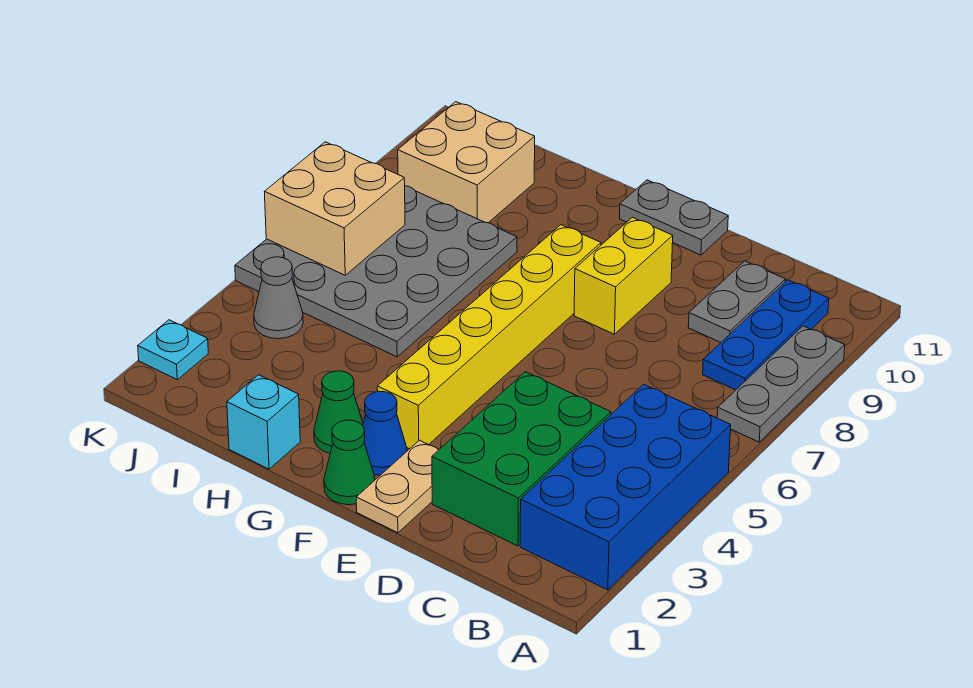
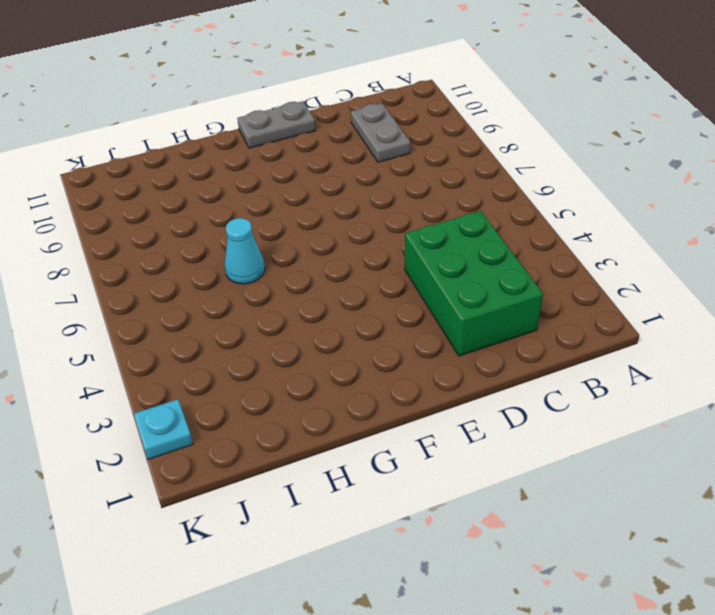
cyan cone H6 level 1 -> grey plate H5:K8 level 1
none -> blue brick A2:B5 level 1
none -> grey plate A7:A9 level 1
none -> blue plate B8:B10 level 1

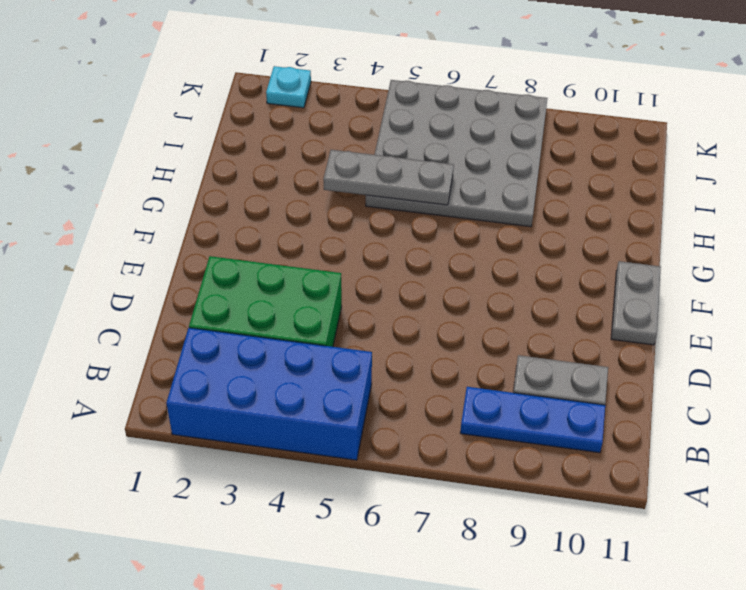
grey plate H4:H6 level 2 -> grey plate A7:A9 level 1
none -> tan plate E1:E2 level 1
none -> yellow brick E8:E9 level 1
none -> green cone F1 level 1

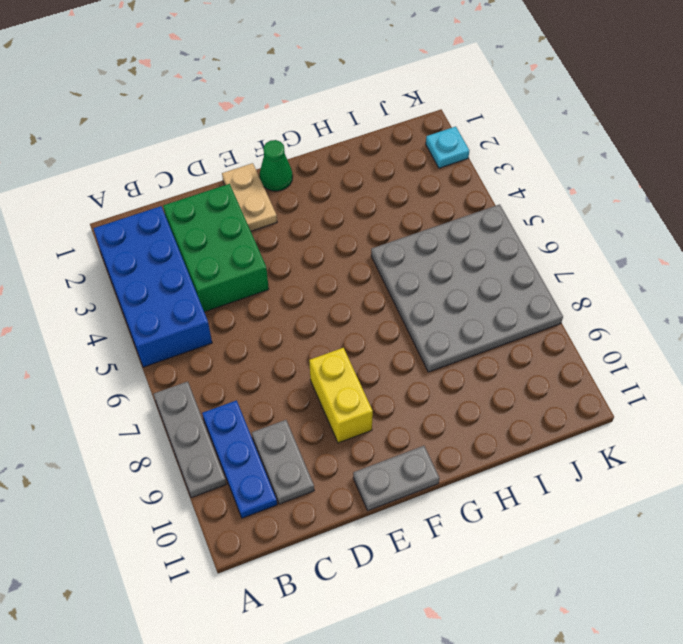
none -> blue cone F2 level 1
none -> yellow brick F3:F8 level 1
none -> green cone G2 level 1

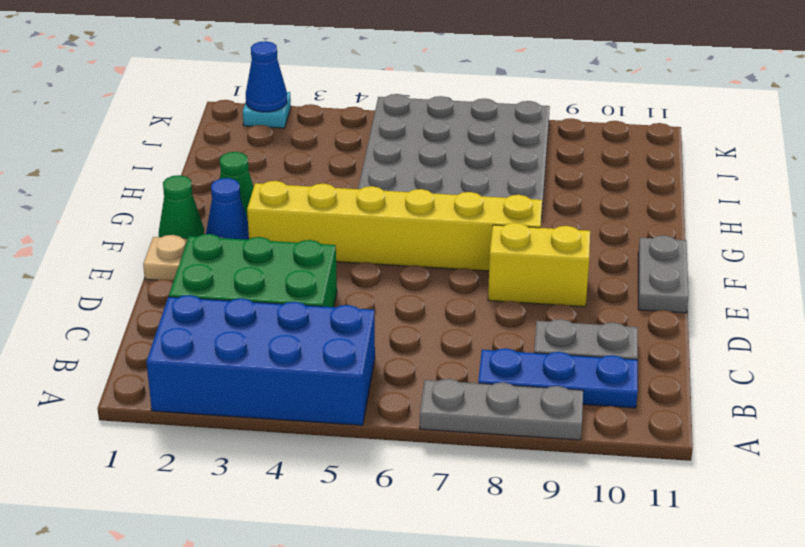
blue cone K2 level 2 -> none
none -> cyan brick H1 level 1
none -> tan brick I9:J10 level 1
none -> grey cone J4 level 1

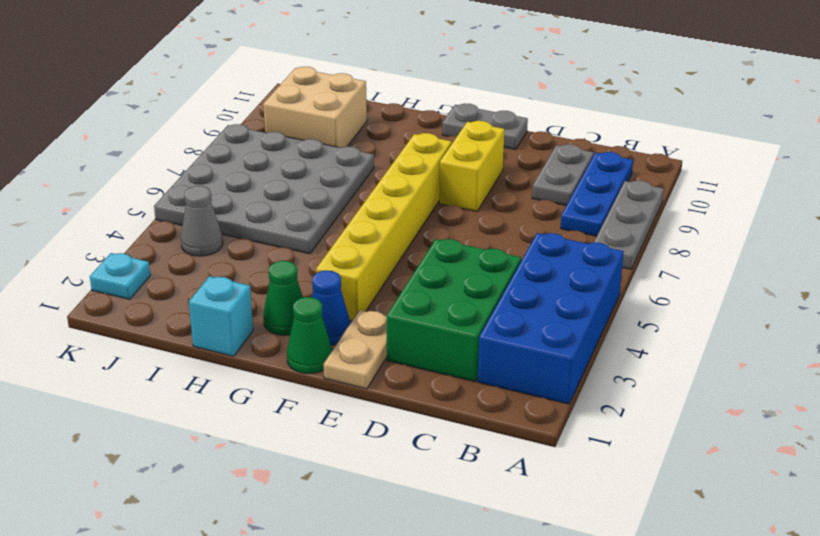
none -> tan brick J6:K7 level 2

